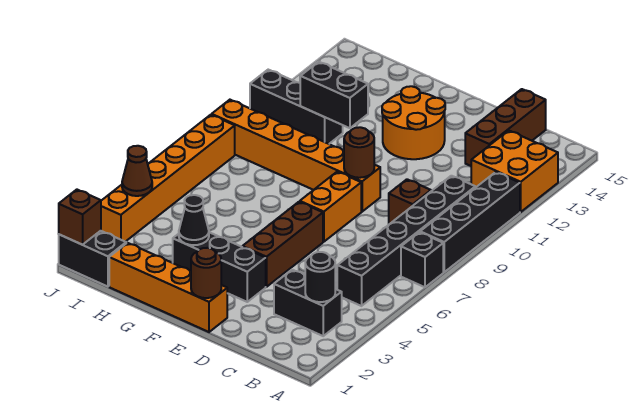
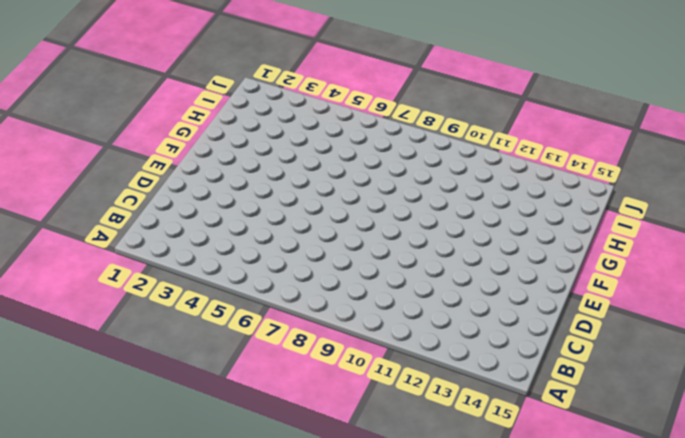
none -> black brick A7 level 1
none -> black brick A8:A11 level 1
none -> orange brick A12:B13 level 1

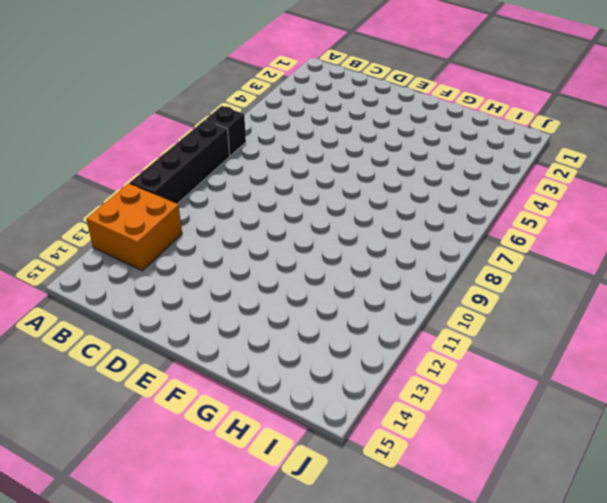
none -> black brick B3:C3 level 1
none -> black brick B5:B10 level 1
none -> brown brick C9 level 1

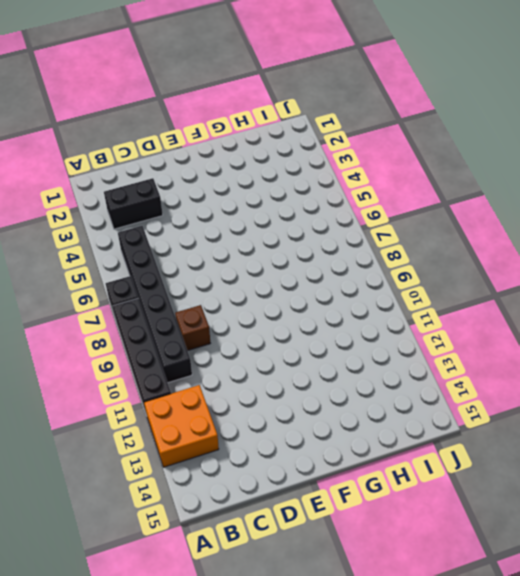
none -> brown brick C13:C15 level 1
none -> orange brick E1:H1 level 1
none -> black brick E3:G3 level 1

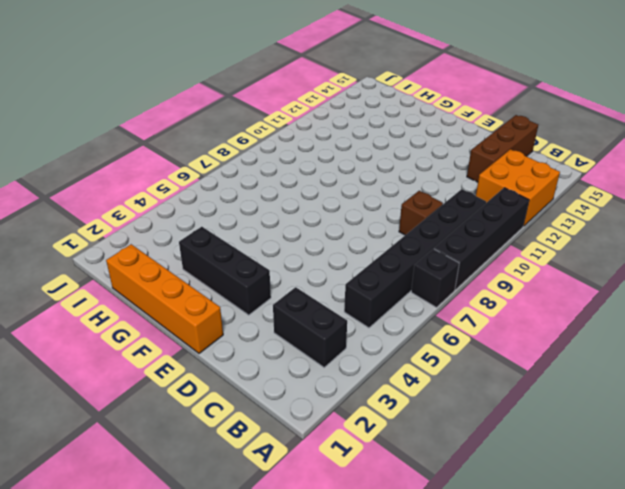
none -> brown brick E4:E6 level 1
none -> orange brick E7:E8 level 1
none -> orange brick E9:J9 level 1

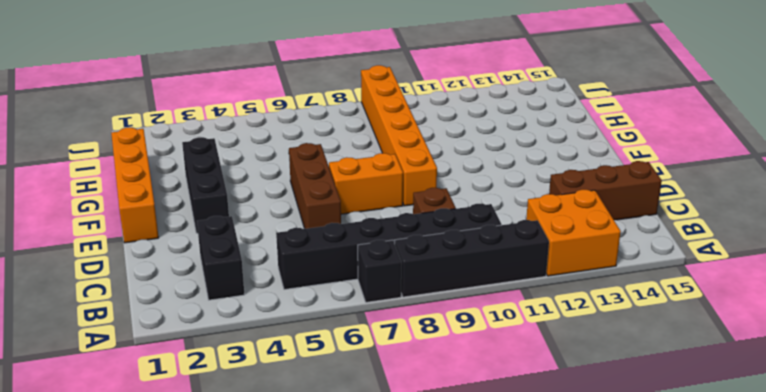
brown brick D6:F6 level 1 -> brown brick E4:E6 level 1
none -> orange round brick E12:F13 level 1
none -> black brick H11:J11 level 1
none -> black brick I1:J1 level 1

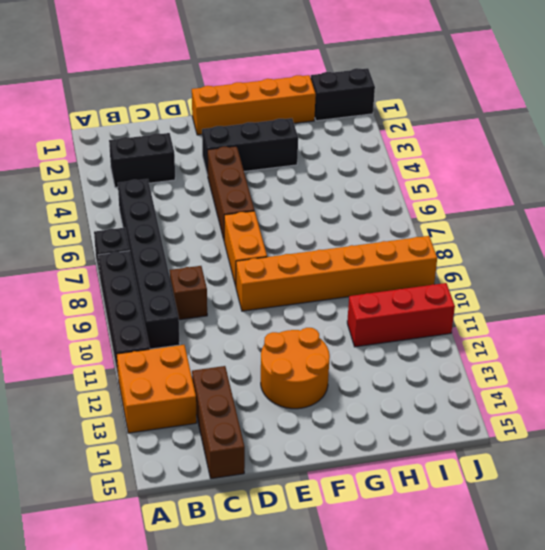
red brick H11:J11 level 1 -> black brick H11:J11 level 1
none -> orange brick J3:J8 level 1
none -> black round brick B3 level 2
none -> brown round brick E1 level 2

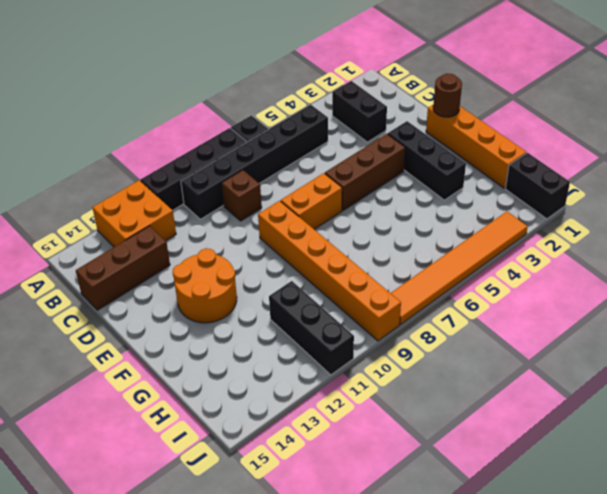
orange tile J3:J8 level 1 -> orange brick J3:J8 level 1
none -> black round brick B3 level 2
none -> brown round brick E9 level 2
none -> black cone G3 level 2

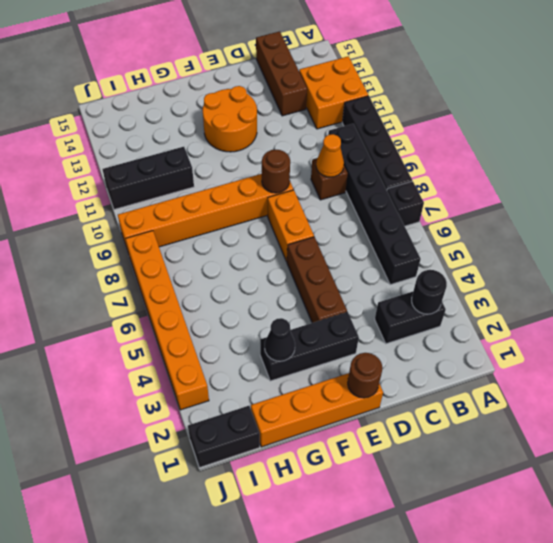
orange cone C9 level 2 -> none
none -> black brick G11:H11 level 2
none -> brown brick J1 level 2
none -> brown cone J4 level 2

